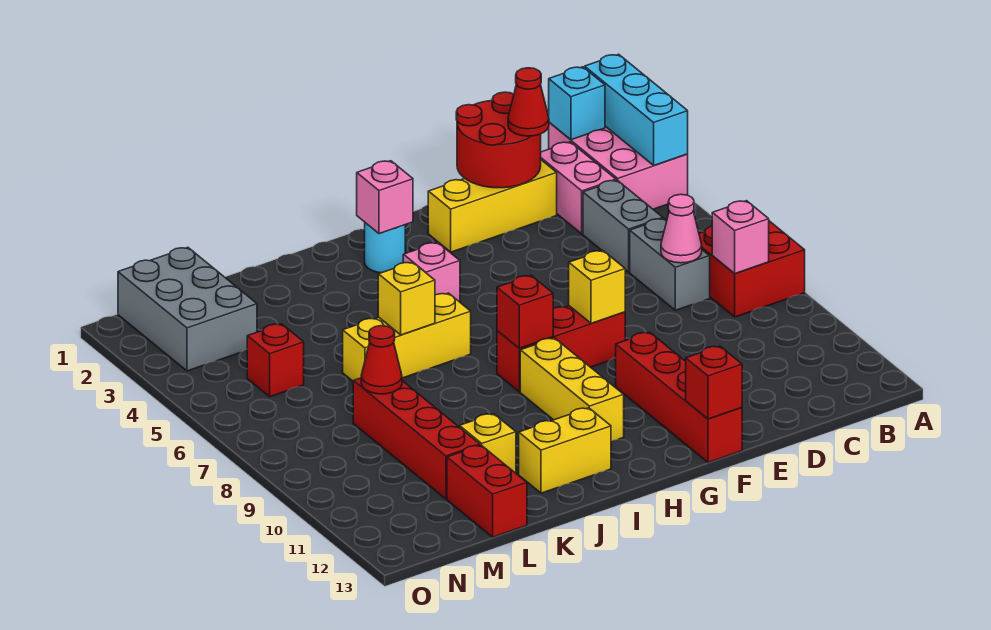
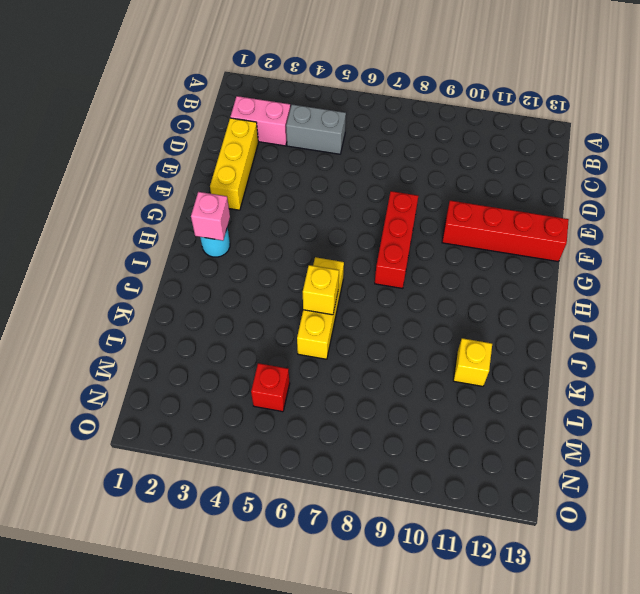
none -> pink brick A1:B3 level 1
none -> red brick A7:B8 level 1
none -> grey brick C6:C7 level 1
none -> pink brick H4 level 1

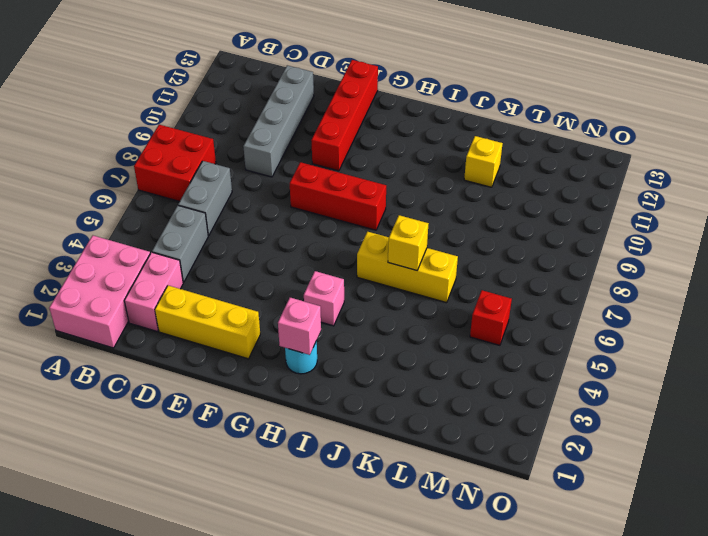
grey brick D9:D12 level 1 -> none
none -> yellow brick H9:H11 level 1
none -> yellow brick I12:J12 level 1
none -> red brick L8:L11 level 1
none -> red brick L12:L13 level 1

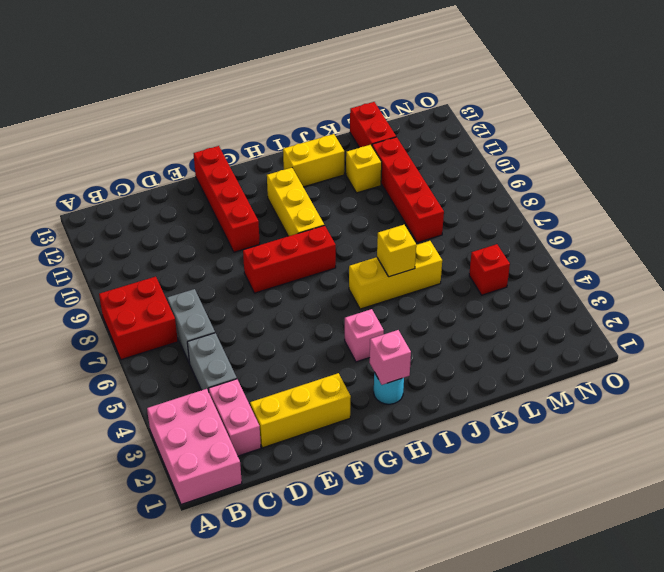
none -> grey brick M1:N3 level 1
none -> cyan brick A1:A3 level 2
none -> cyan brick B1 level 2
none -> pink brick B8 level 2

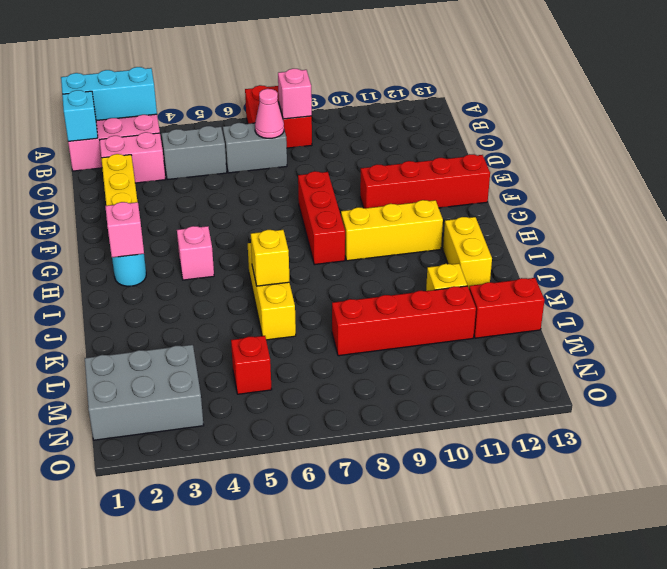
none -> red round brick D1:E2 level 2
none -> yellow brick F8 level 2
none -> red brick F13 level 2
none -> red brick H8 level 2

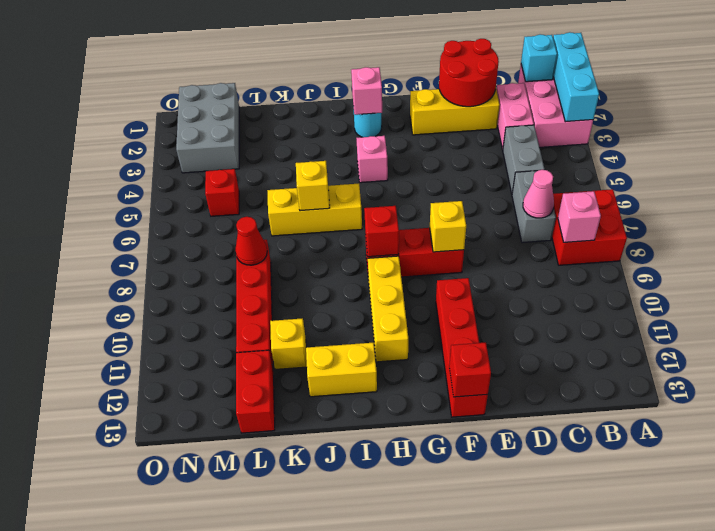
none -> red cone D2 level 3

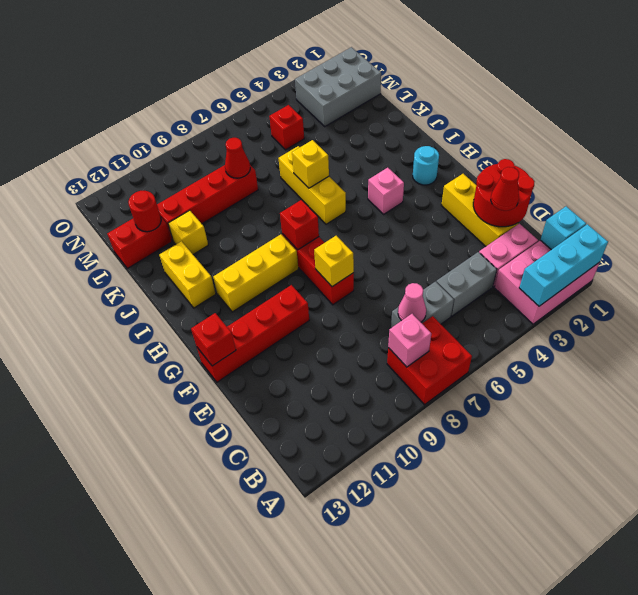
red round brick L12 level 2 -> none
none -> pink brick H2 level 2

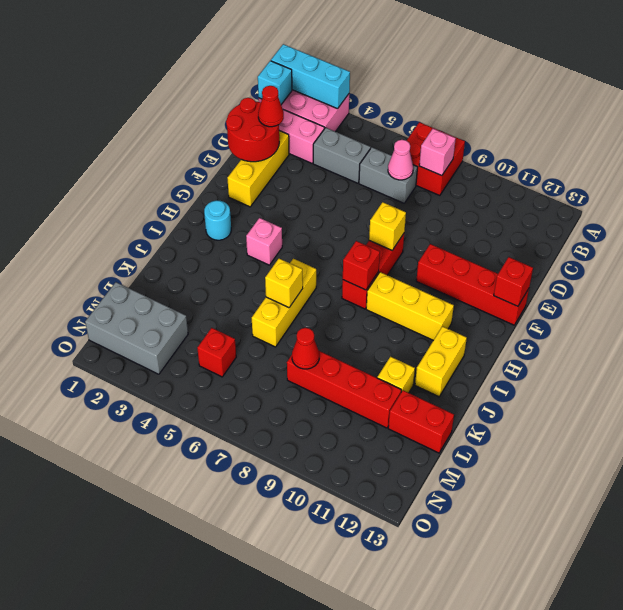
none -> pink brick H2 level 2

